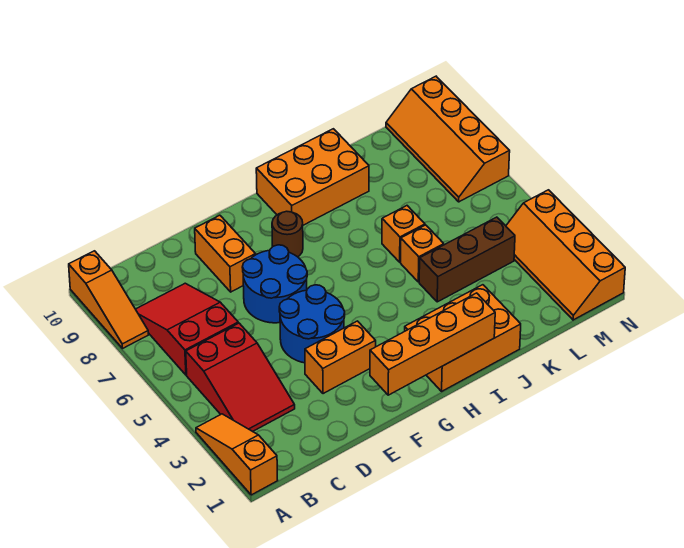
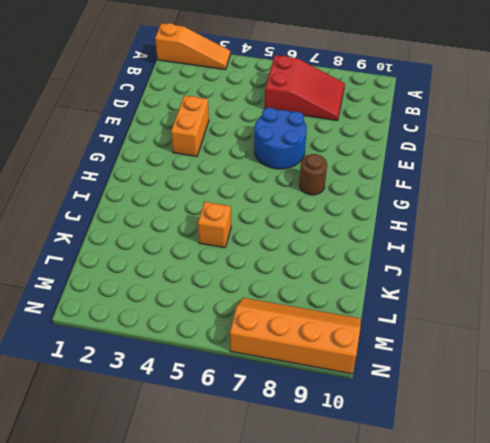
none -> orange slope A8:A10 level 1 top 10
none -> red slope B3:C5 level 1 top 5
none -> blue round brick E4:F5 level 1

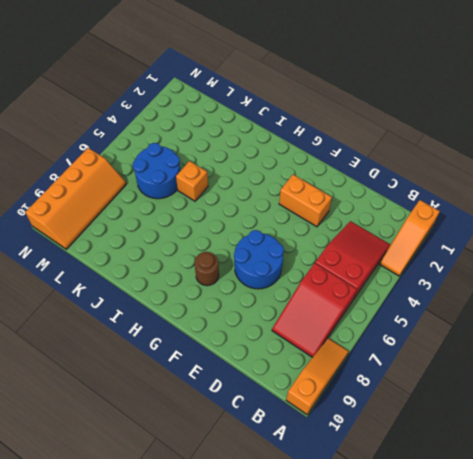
blue round brick K5:L6 level 1 -> blue round brick E4:F5 level 1
none -> orange brick E8:E9 level 1
none -> orange brick H1:J2 level 1
none -> orange brick H9:J10 level 1

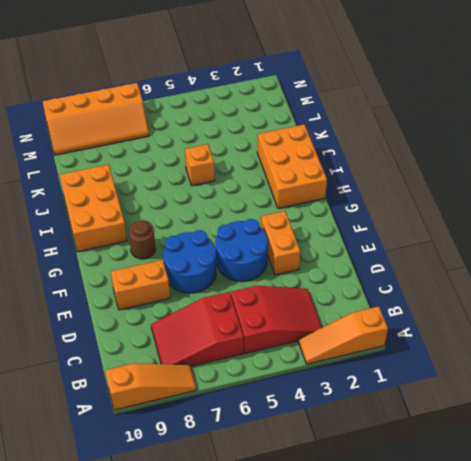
none -> brown brick J4:L4 level 1
none -> orange brick J6 level 1
none -> orange slope M1:N4 level 1 top N

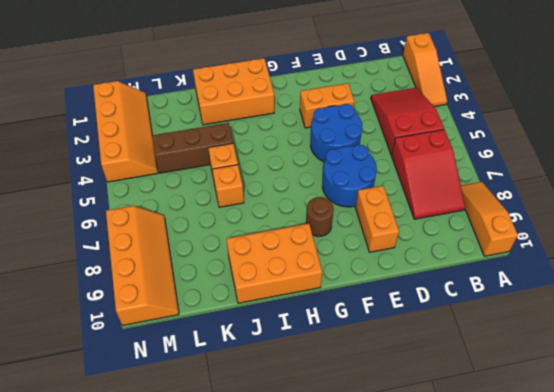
none -> orange brick F1:I1 level 2

